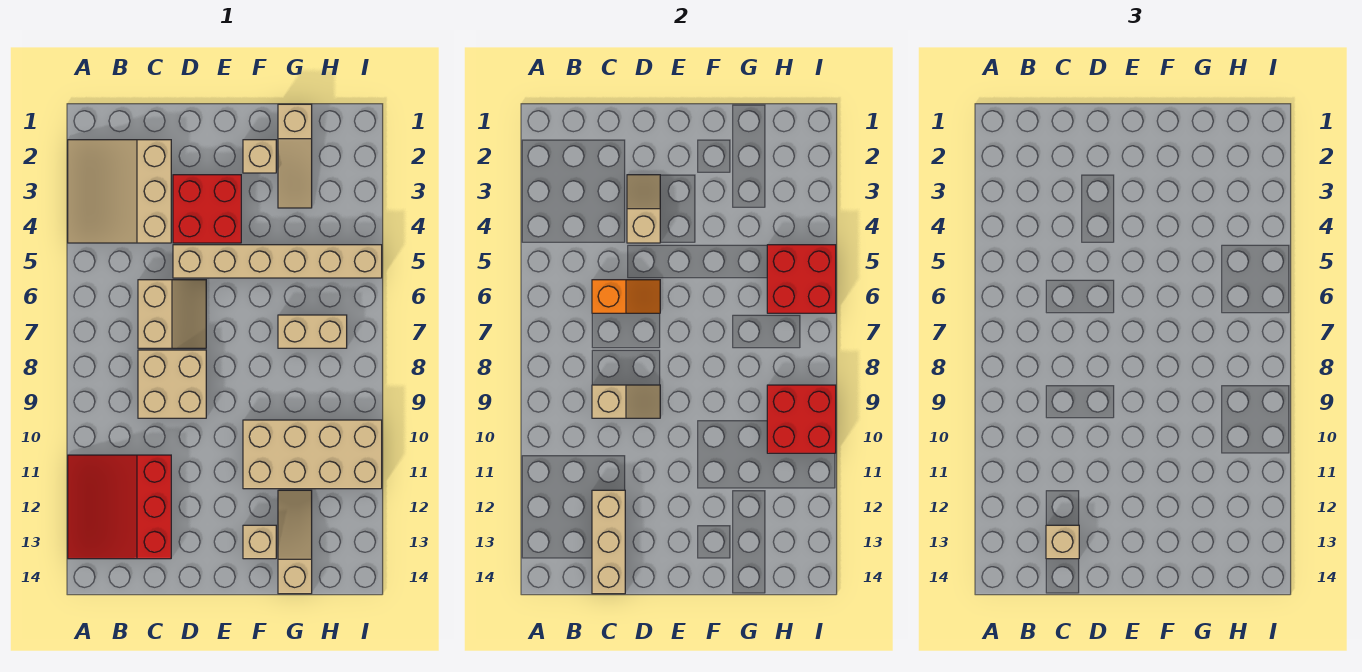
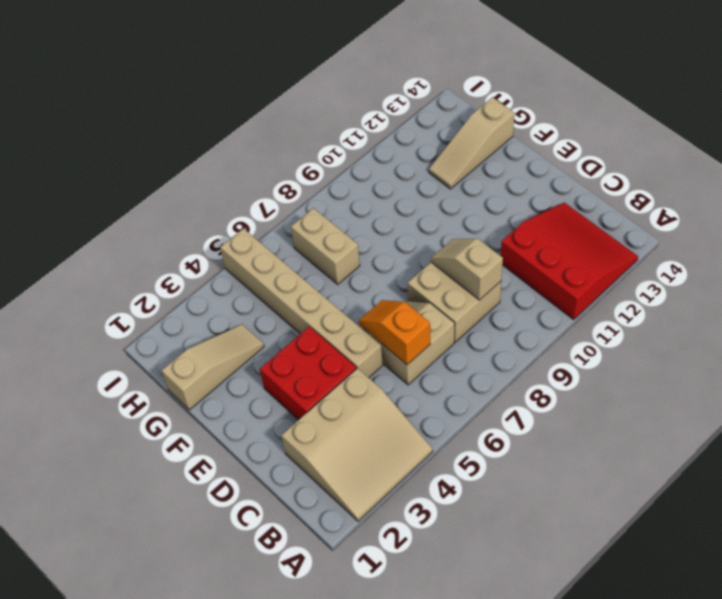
red slope A11:C13 level 1 top 11 -> red slope A11:C13 level 1 top C
none -> tan brick F2 level 1
none -> tan brick F10:I11 level 1
none -> tan brick F13 level 1

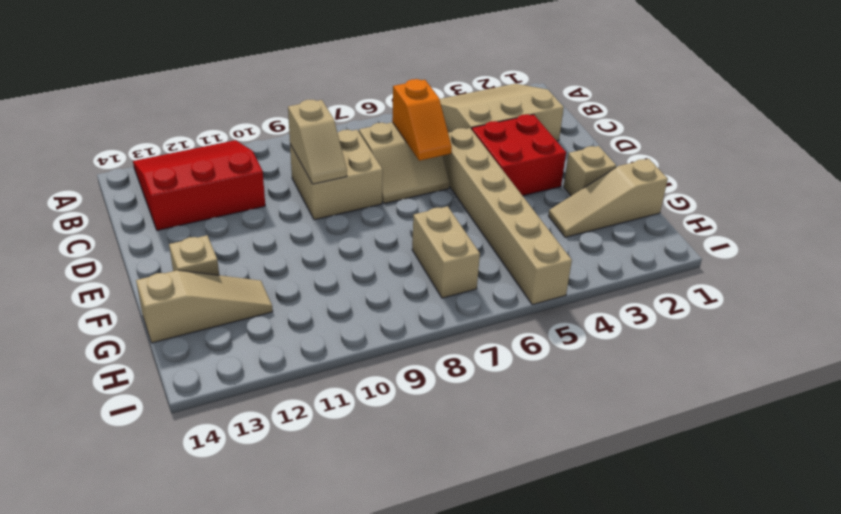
none -> tan brick F10:I11 level 1
none -> tan brick C12:C14 level 2
none -> tan slope D3:D4 level 2 top 4

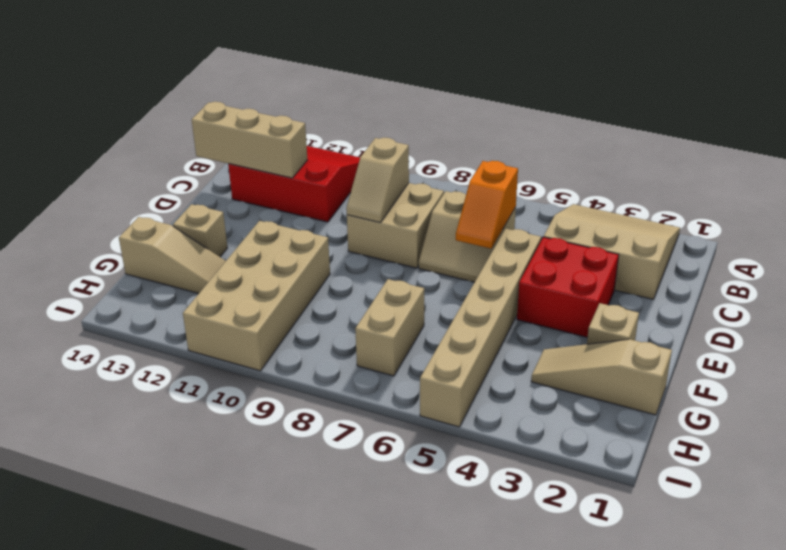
none -> tan slope D3:D4 level 2 top 4
none -> red brick H5:I6 level 2
none -> red brick H9:I10 level 2

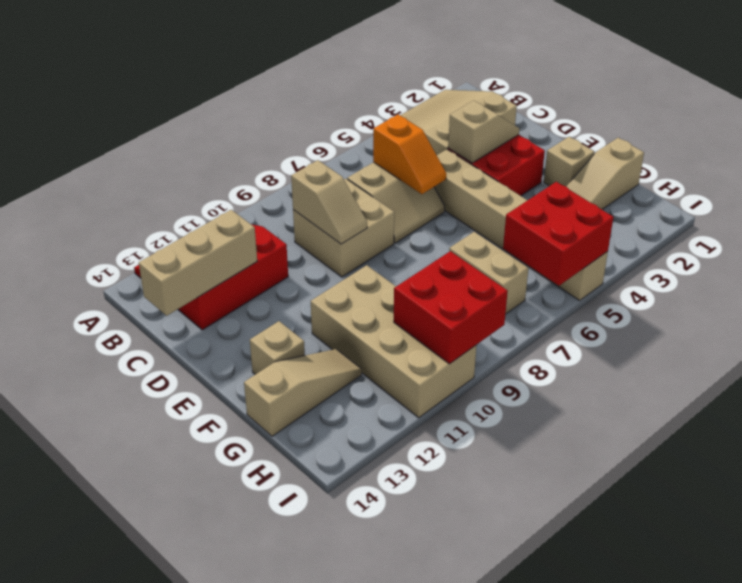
none -> tan brick C13 level 3

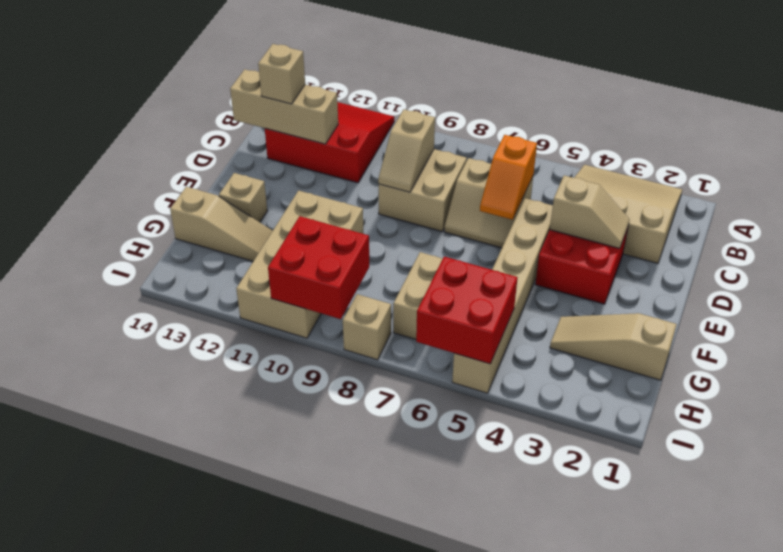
tan brick I8 level 1 -> tan brick F2 level 1

